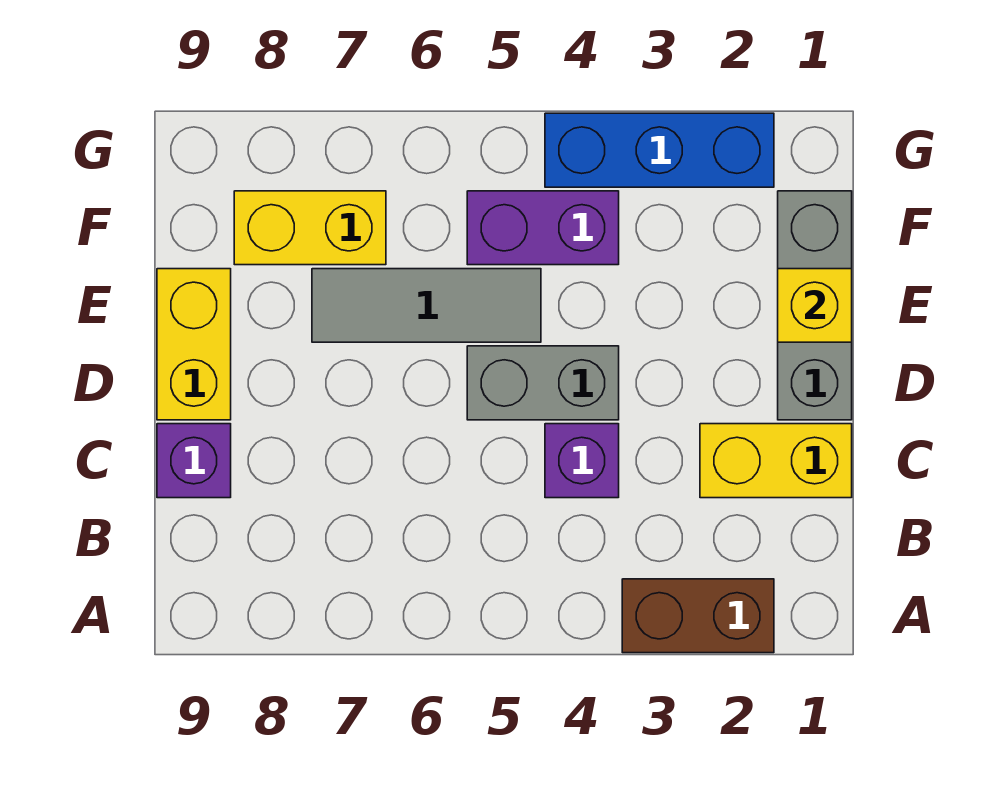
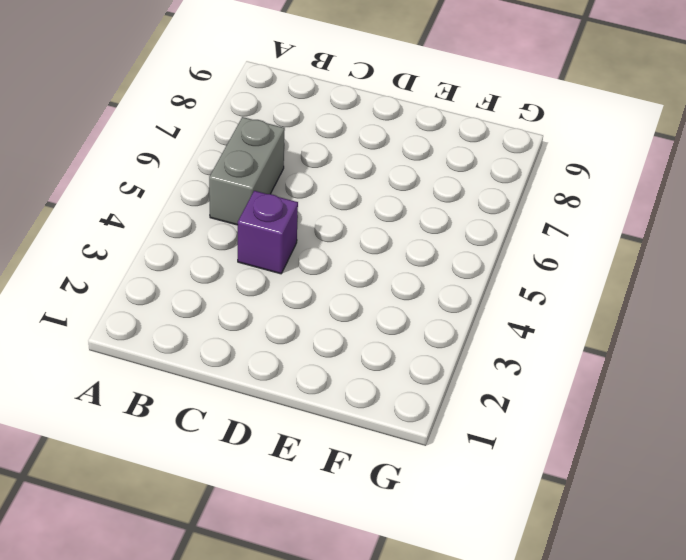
grey brick B5:B6 level 1 -> grey brick D4:D5 level 1
none -> brown brick A2:A3 level 1
none -> yellow brick C1:C2 level 1
none -> purple brick C9 level 1

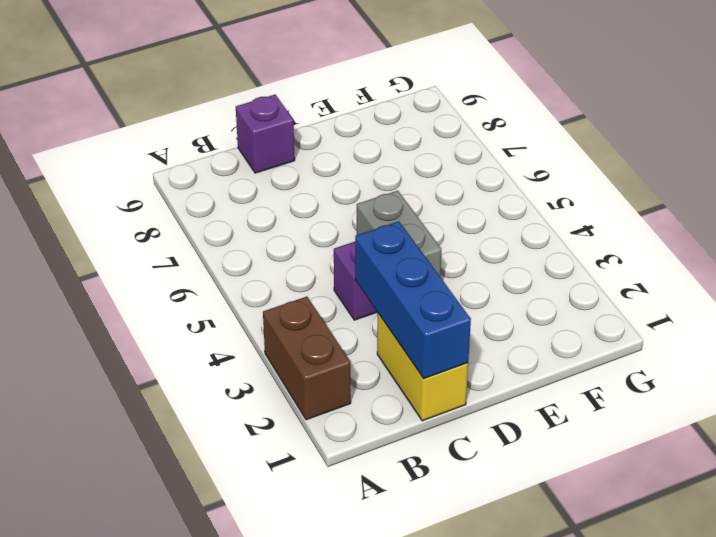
blue brick C1:C3 level 2 -> blue brick G2:G4 level 1
none -> grey brick D1:F1 level 1
none -> yellow brick D9:E9 level 1
none -> grey tile E5:E7 level 1

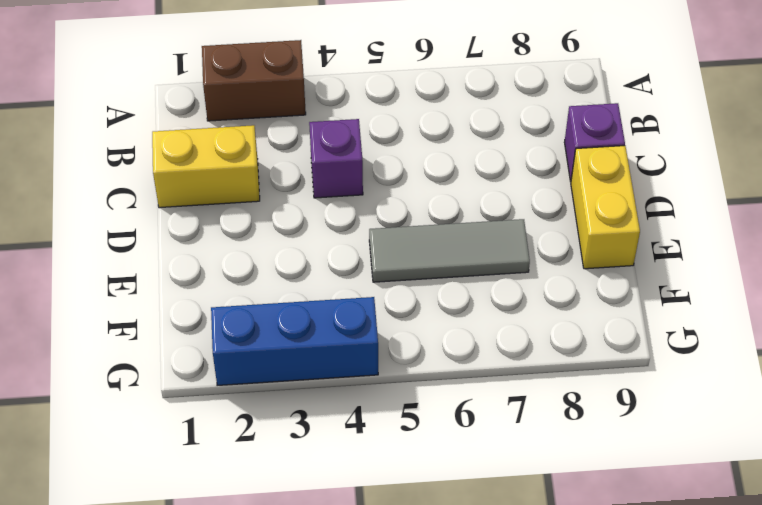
none -> grey brick D1:F1 level 1
none -> grey brick D4:D5 level 1
none -> purple brick F4:F5 level 1

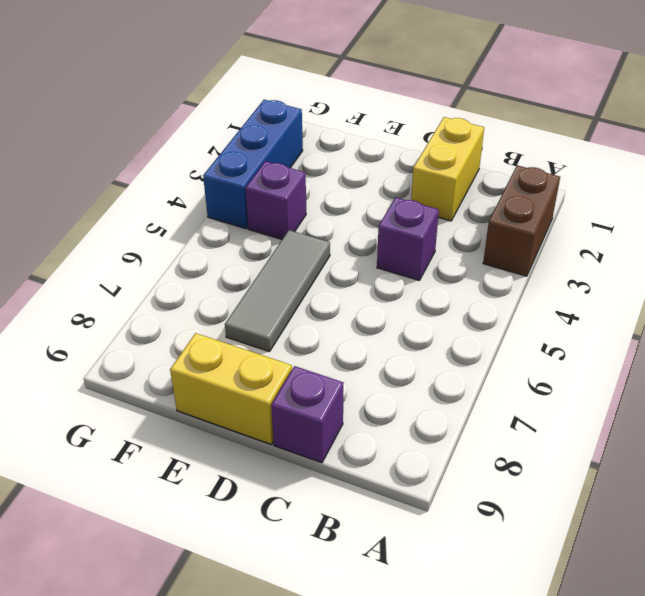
purple brick F4 level 1 -> purple brick F4:F5 level 1
none -> grey brick D1:F1 level 1
none -> grey brick D4:D5 level 1
none -> yellow brick F7:F8 level 1

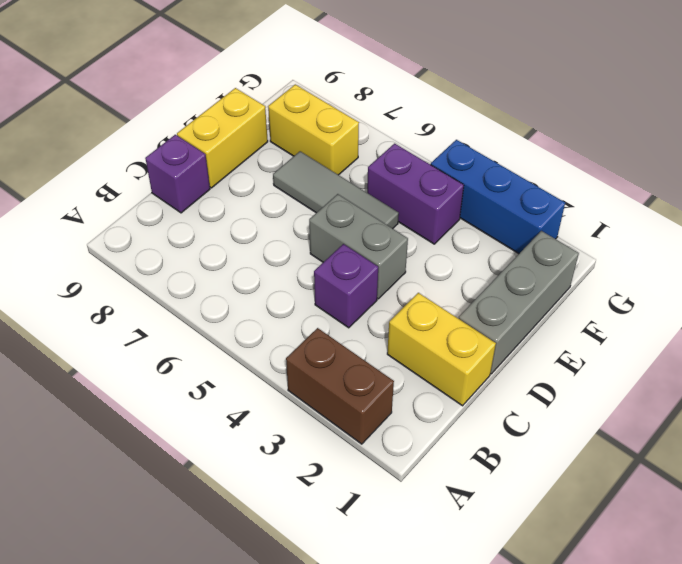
none -> yellow brick E1 level 2

